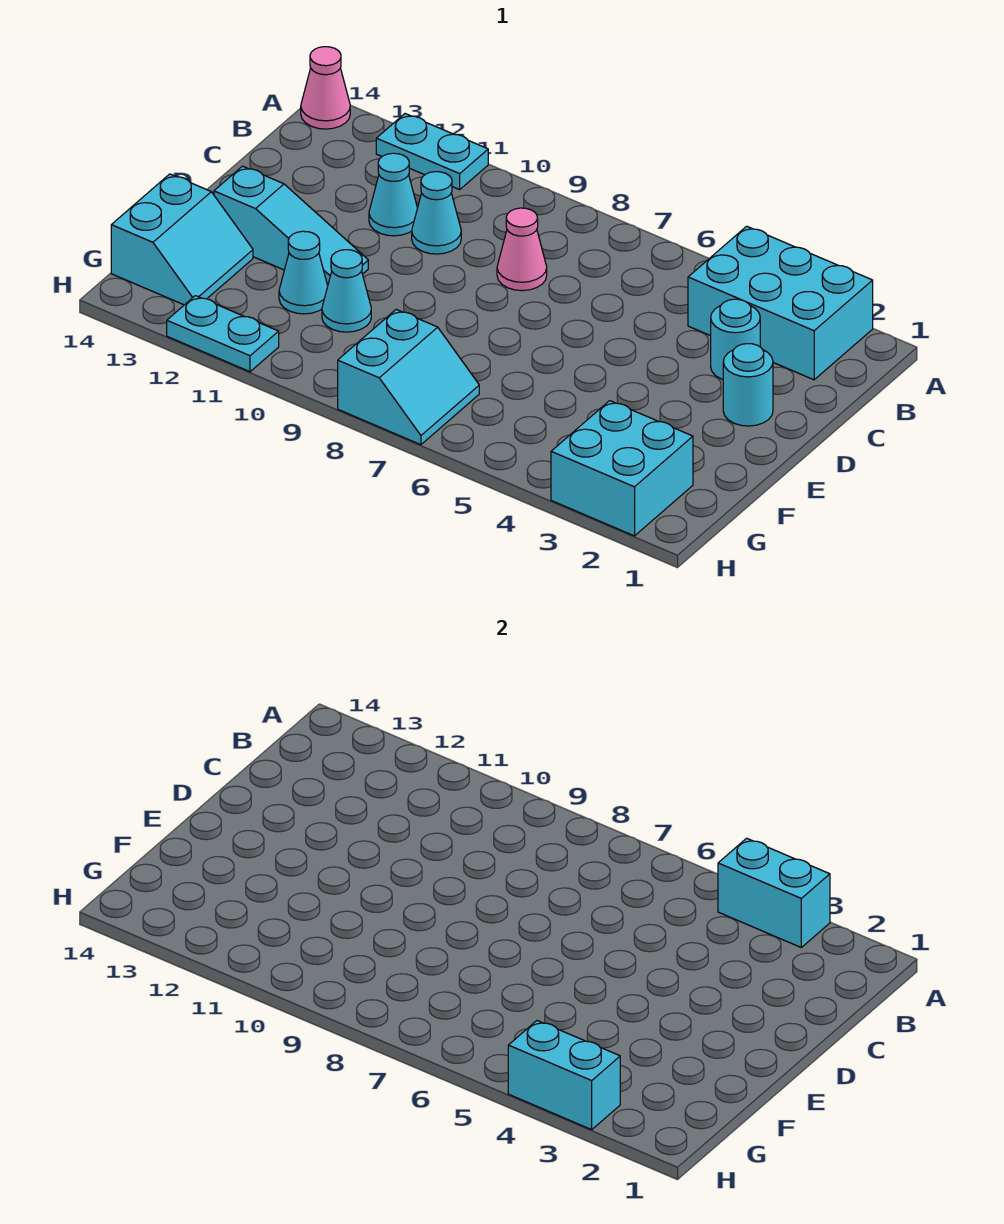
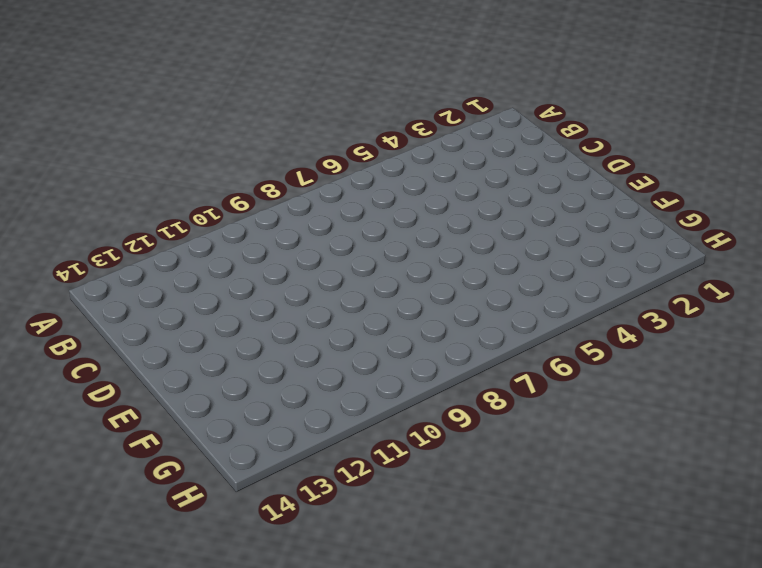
none -> cyan brick A2:B4 level 1
none -> cyan plate A11:A12 level 1
none -> pink cone A14 level 1

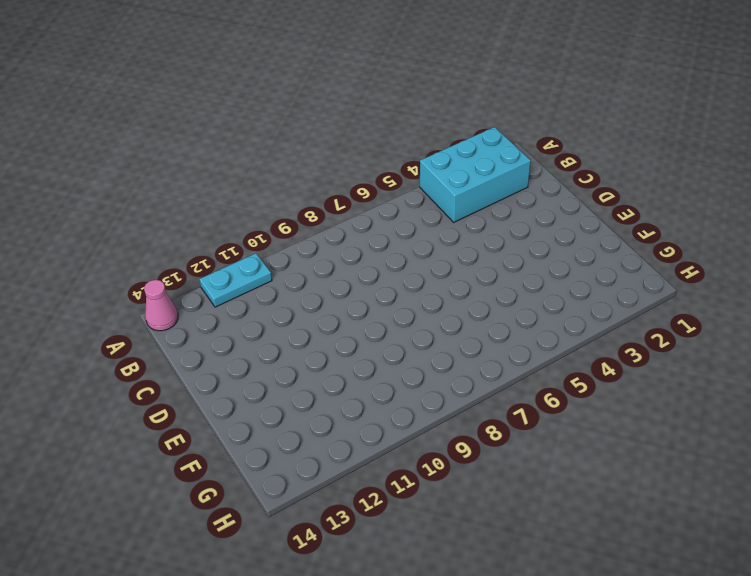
none -> cyan round brick C3 level 1
none -> pink cone C8 level 1
none -> cyan cone C10 level 1

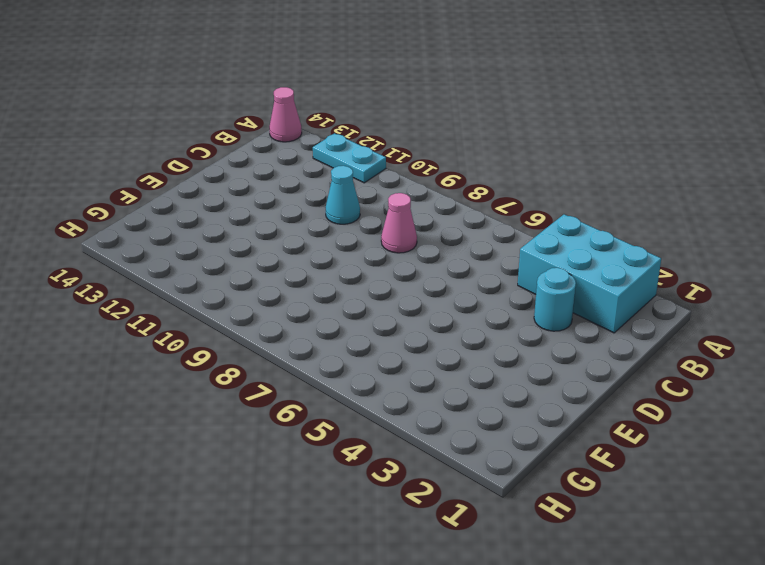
none -> cyan cone C11 level 1
none -> cyan round brick D2 level 1
none -> cyan slope E11:E13 level 1 top 13

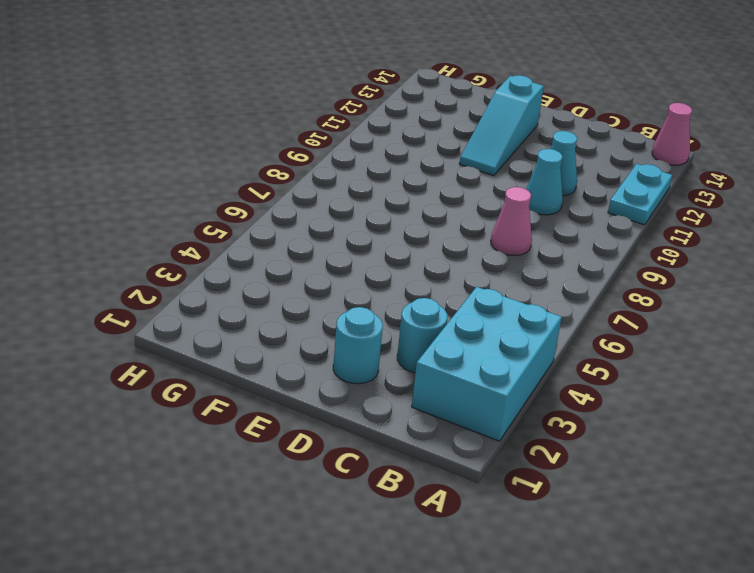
none -> cyan cone F10 level 1
none -> cyan cone F11 level 1
none -> cyan slope F13:G14 level 1 top 14

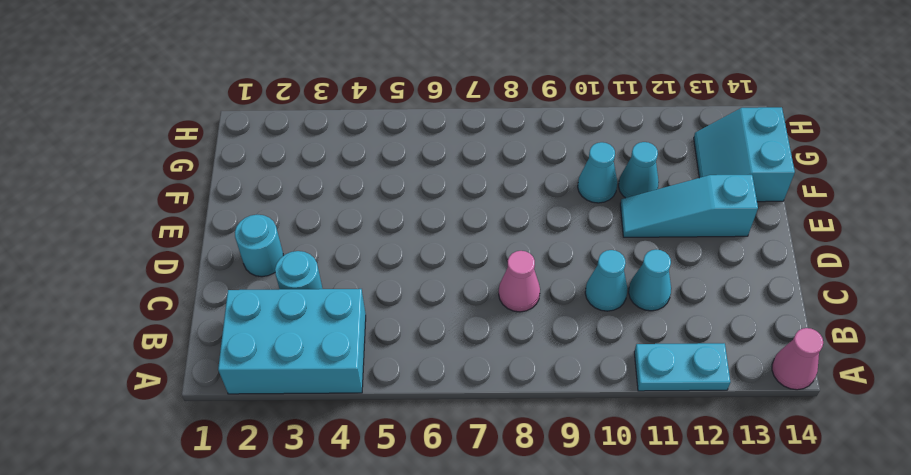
none -> cyan brick G2:H3 level 1
none -> cyan slope G7:H8 level 1 top 8
none -> cyan plate H11:H12 level 1

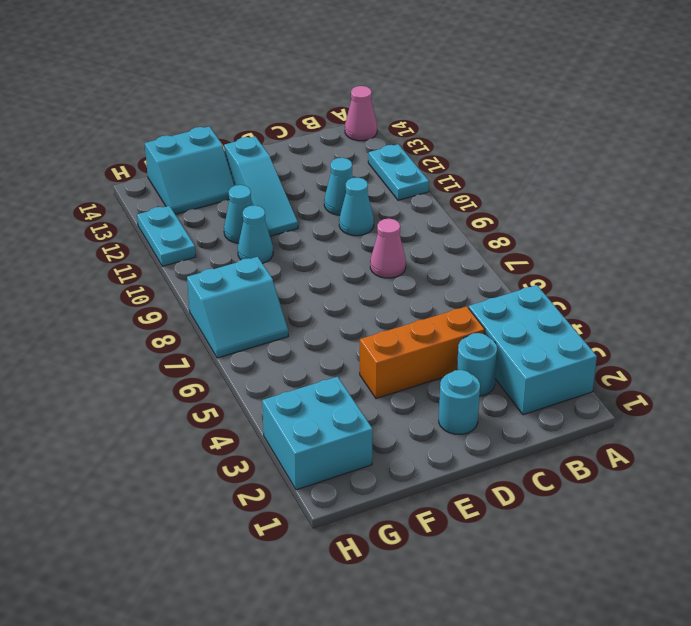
orange brick C4:E4 level 1 -> none
none -> cyan brick A3:A4 level 2
none -> cyan brick H3:H4 level 2

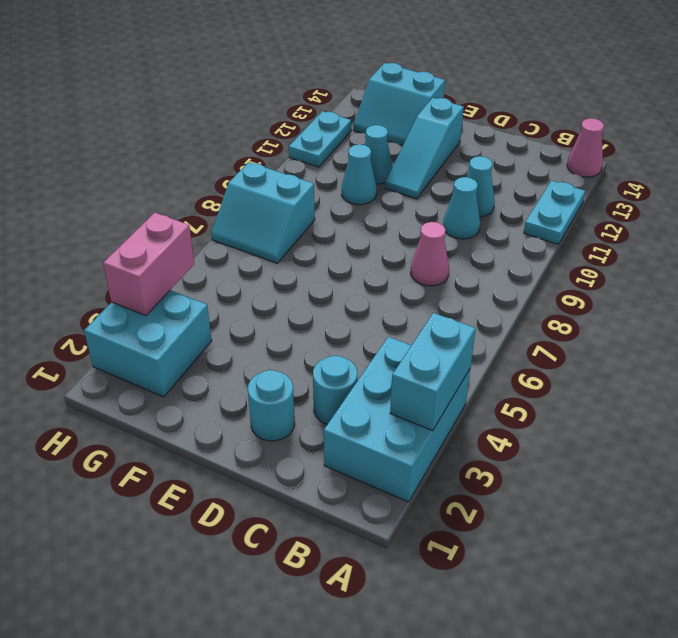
pink brick H3:H4 level 2 -> cyan brick H3:H4 level 2

